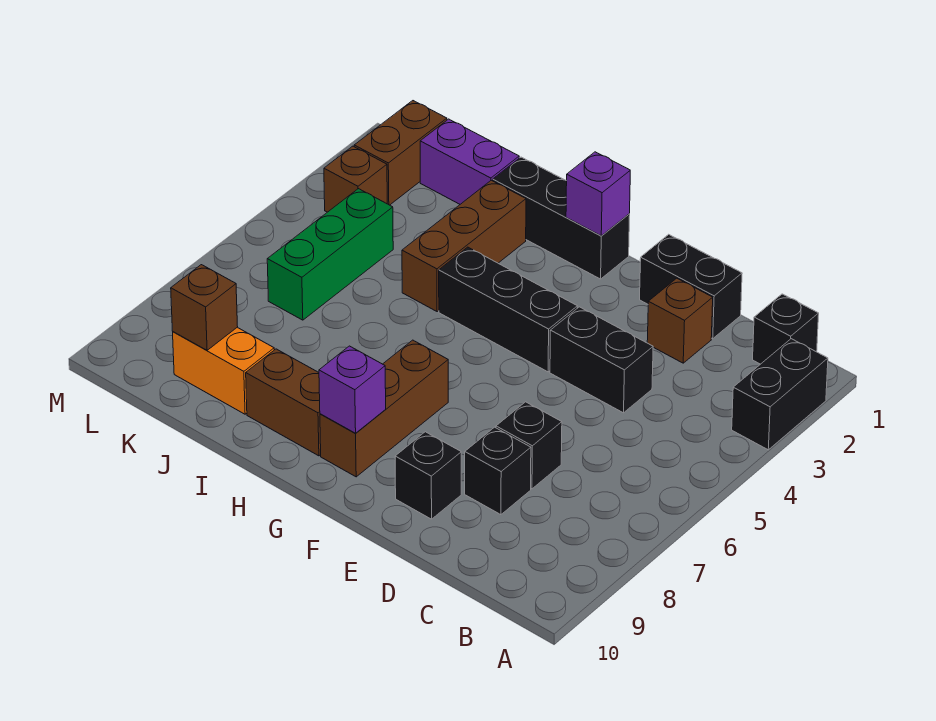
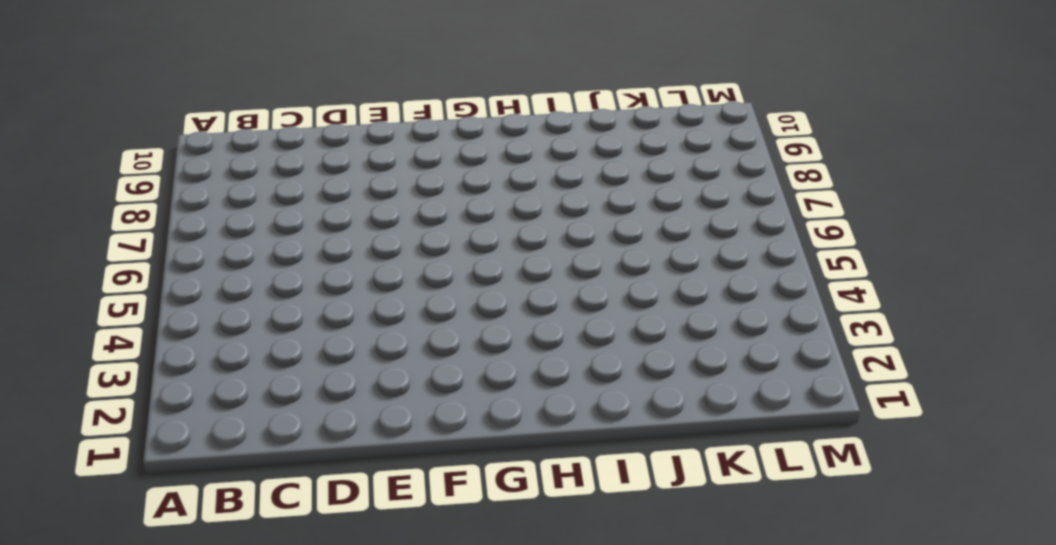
none -> black brick A2:A3 level 1
none -> black brick B1 level 1
none -> black brick D1:E1 level 1

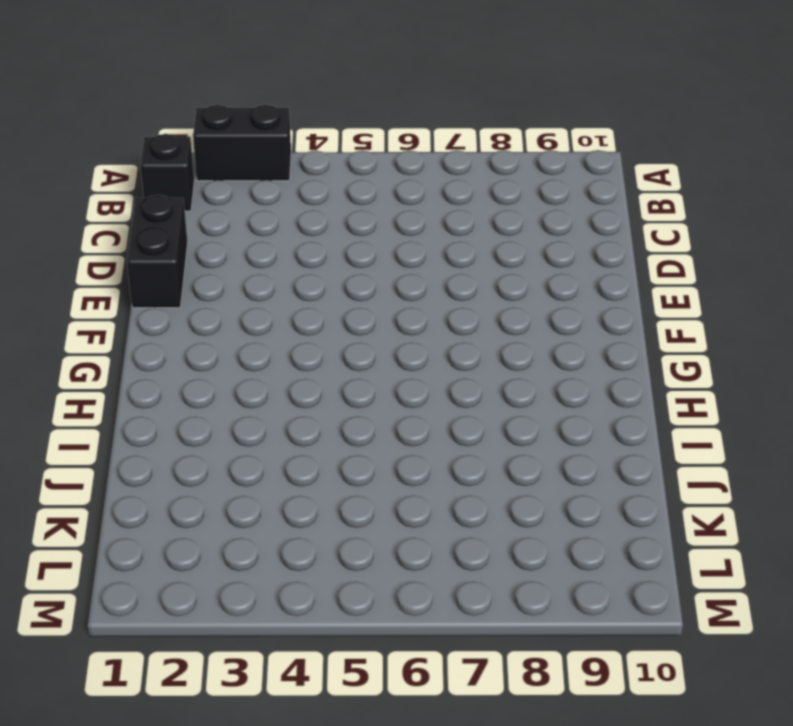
none -> brown brick D2 level 1
none -> black brick D4:E4 level 1
none -> black brick D7 level 1

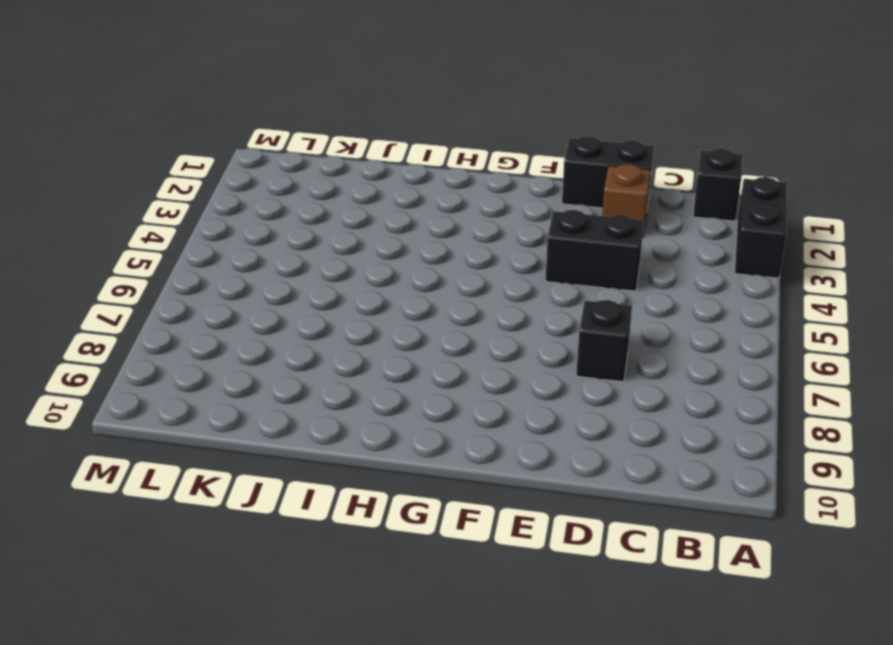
none -> black brick D8 level 1
none -> black brick E9 level 1
none -> black brick F4:H4 level 1

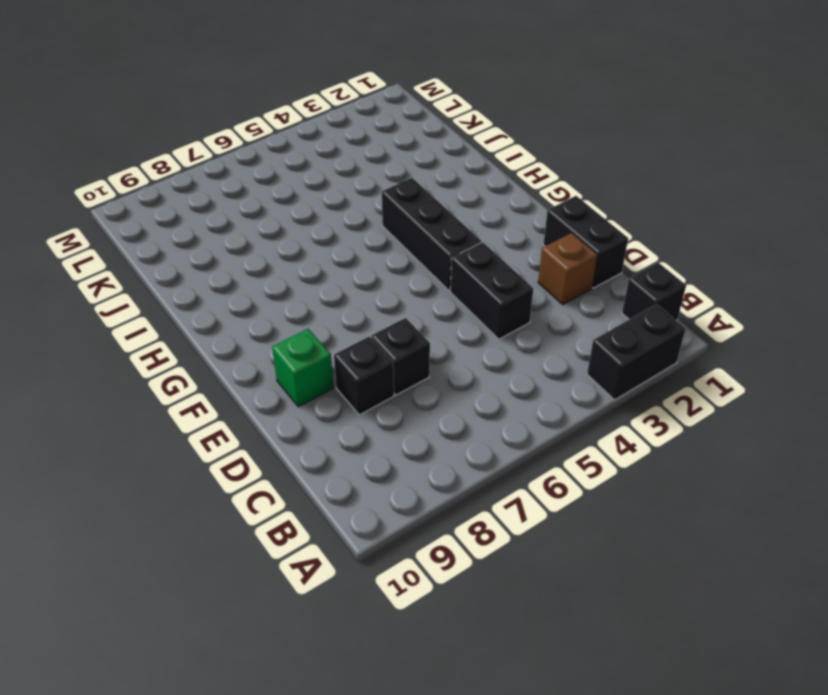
green brick E9 level 1 -> black brick E9 level 1
none -> black brick G1:I1 level 1
none -> brown brick G7:G9 level 1
none -> brown brick H9:I9 level 1

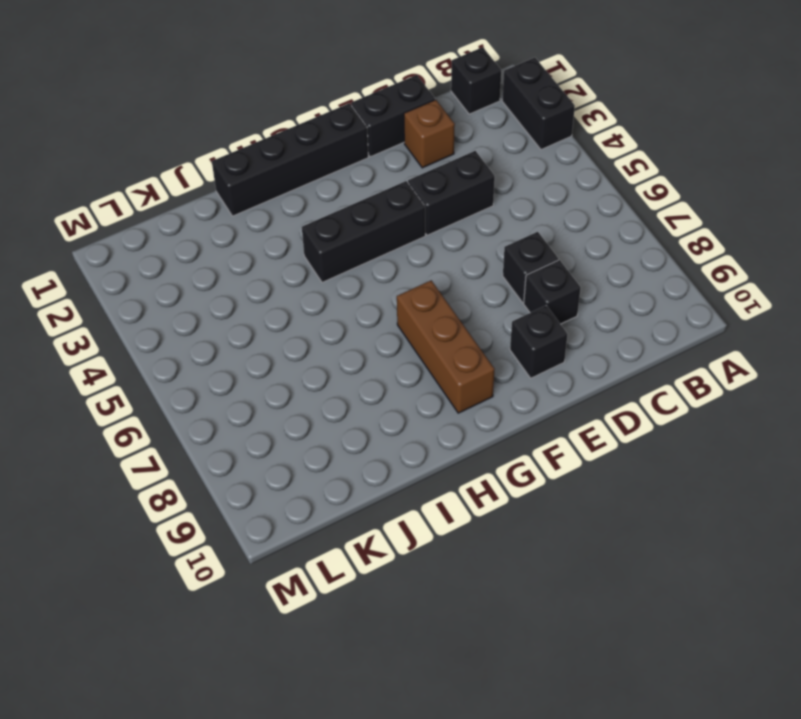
black brick F1:I1 level 1 -> black brick G1:I1 level 1
none -> brown brick H9:I9 level 1
none -> brown brick I2:I4 level 1
none -> purple brick J1:K1 level 1

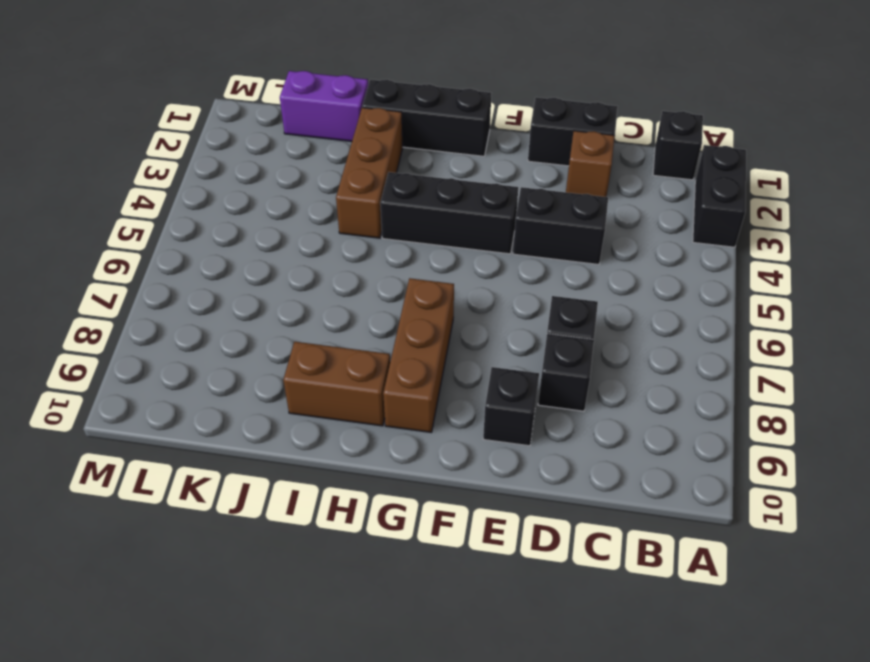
none -> orange brick J9:K9 level 1
none -> green brick K4:K6 level 1
none -> brown brick L1:L2 level 1

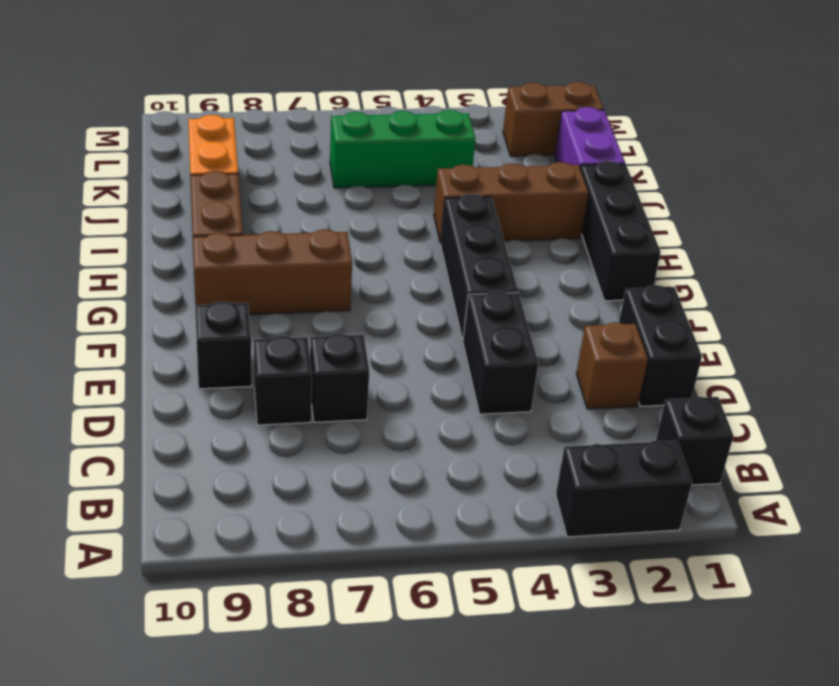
none -> brown brick L3 level 1
none -> purple brick G1 level 2
none -> purple brick G9 level 2

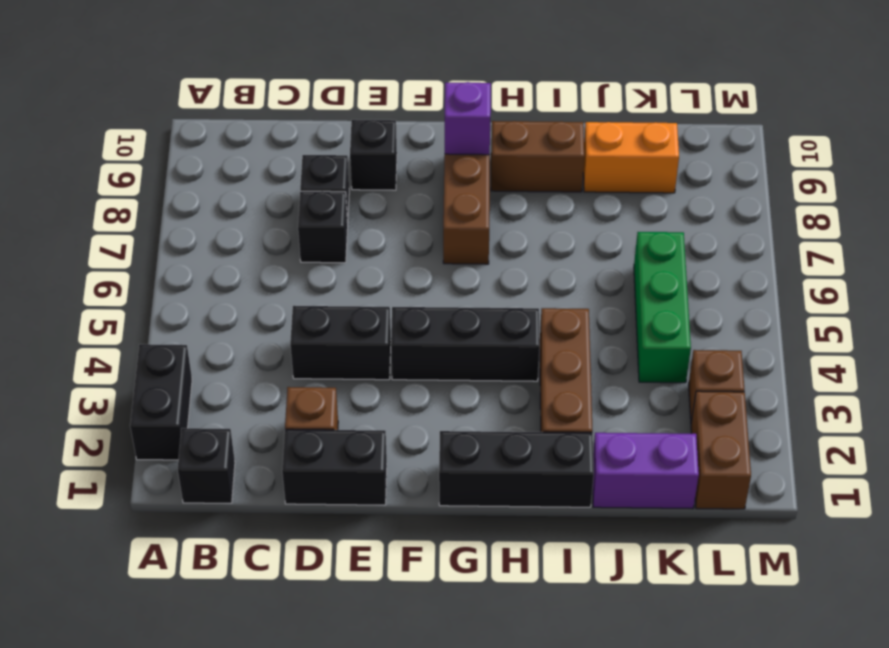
none -> purple brick G1 level 2
none -> brown brick K9 level 2

